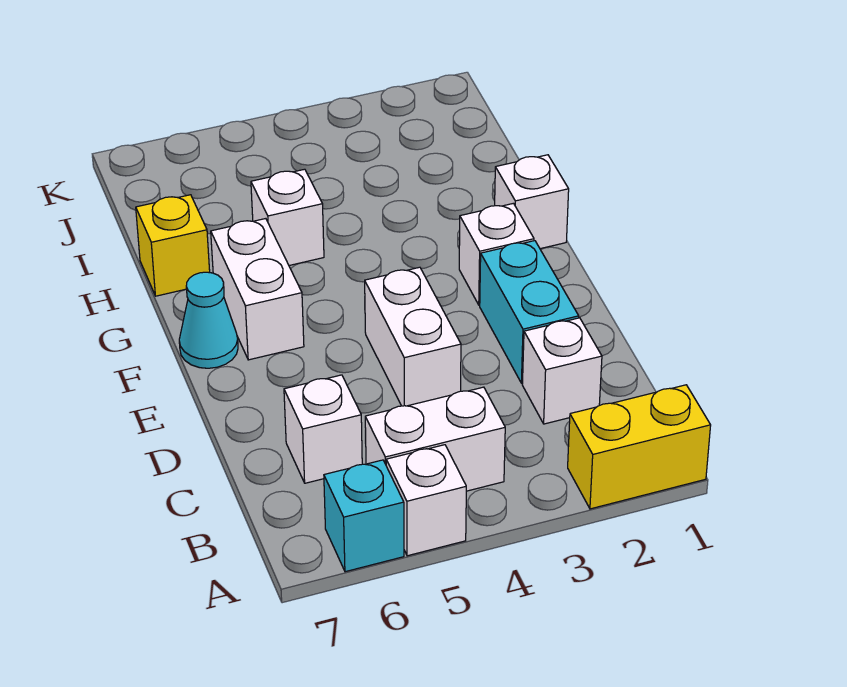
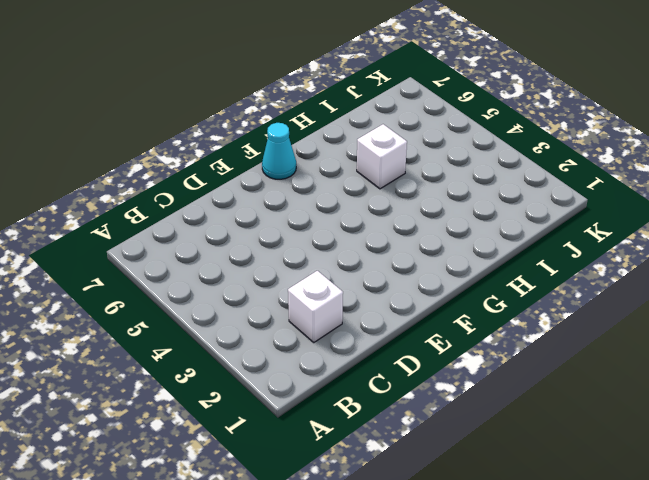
none -> yellow brick A1:A2 level 1
none -> white brick A5 level 1
none -> cyan brick A6 level 1

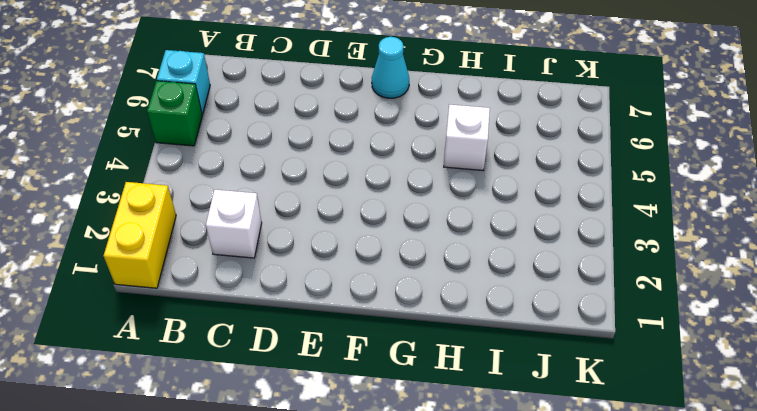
green brick A5 level 1 -> white brick A5 level 1
none -> white brick B4:B5 level 1
none -> white brick C6 level 1
none -> cyan brick D2:E2 level 1

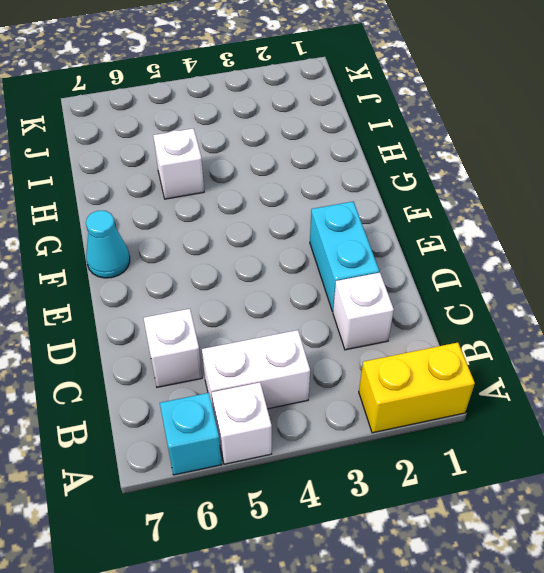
none -> white brick D4:E4 level 1
none -> white brick F2 level 1
none -> white brick F6:G6 level 1

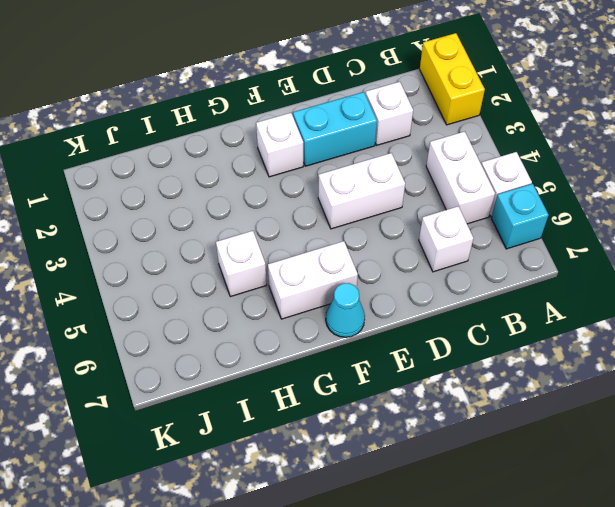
none -> white brick G1 level 1
none -> yellow brick H7 level 1

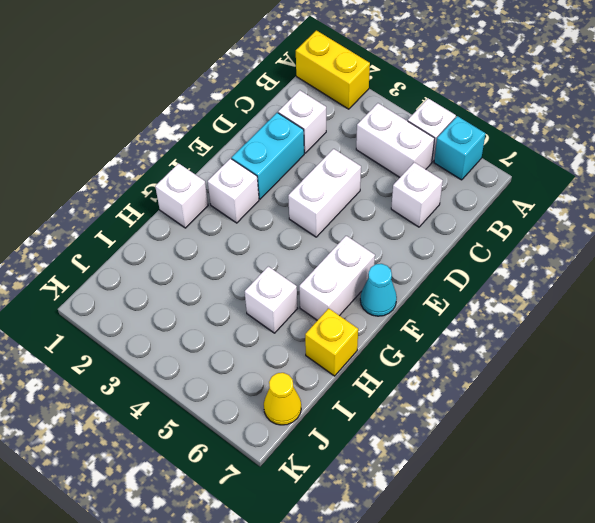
yellow cone J7 level 1 -> none

